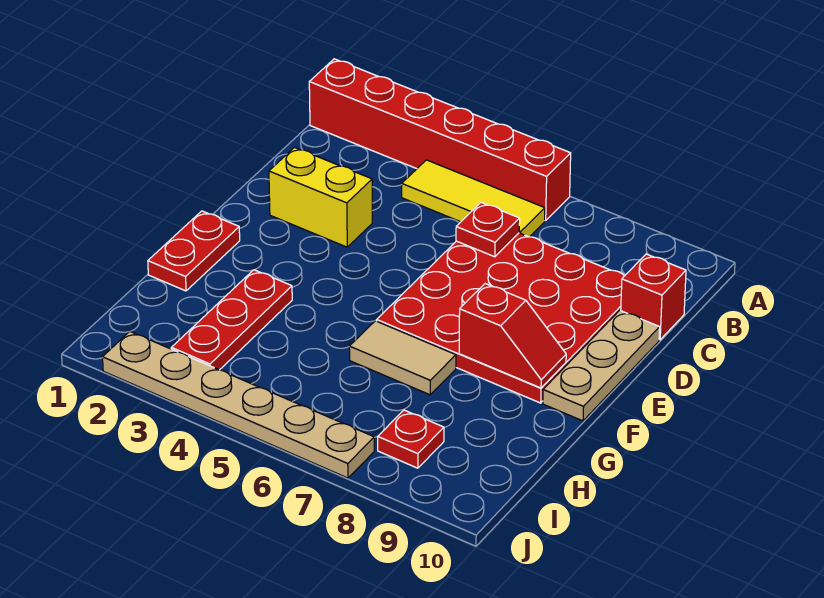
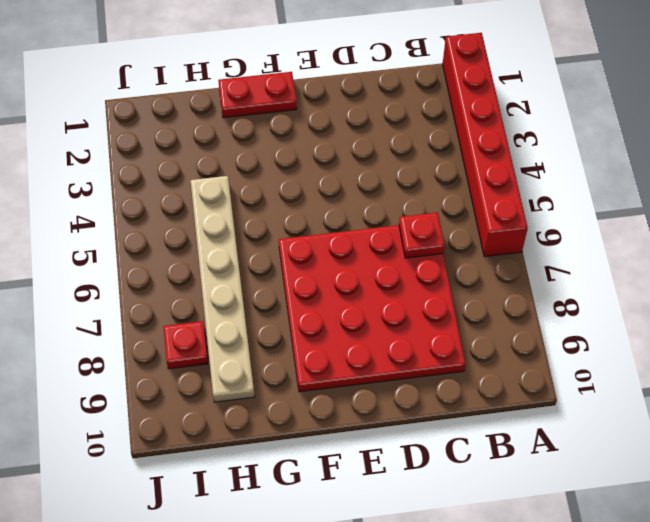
tan plate H4:H9 level 1 -> tan plate J2:J7 level 1
none -> yellow tile B4:B6 level 1
none -> red brick C10 level 1
none -> yellow brick D2:D3 level 1

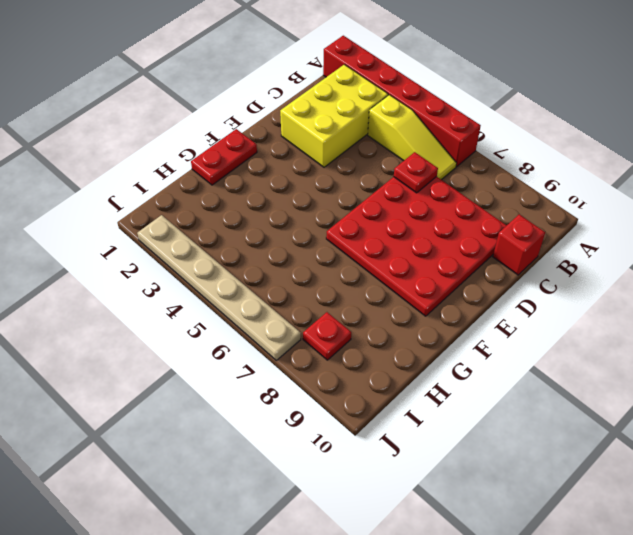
yellow brick B2:D3 level 1 -> yellow brick D2:D3 level 1
yellow slope B4:B6 level 1 top 4 -> yellow tile B4:B6 level 1
none -> tan plate D10:F10 level 1
none -> red plate G3:I3 level 1
none -> tan tile G6:G7 level 1

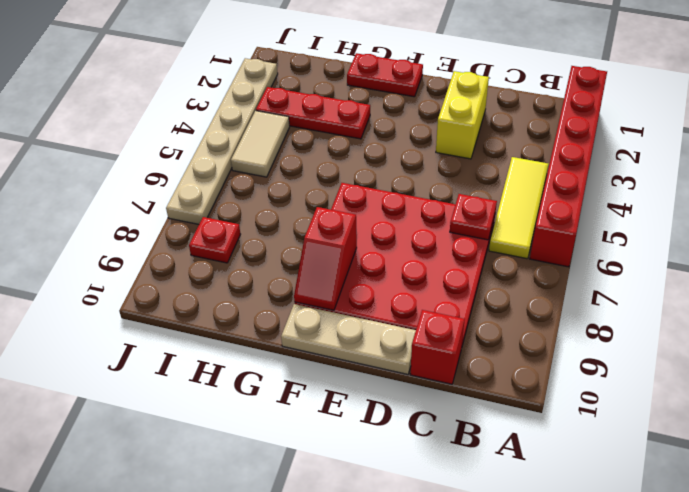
tan tile I4:I5 level 1 -> tan tile G6:G7 level 1

